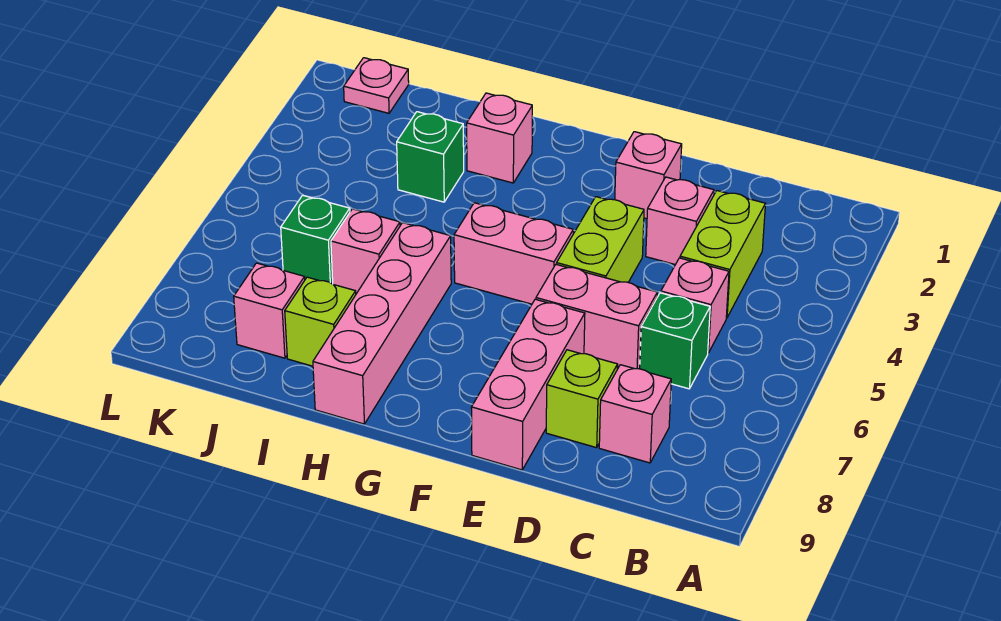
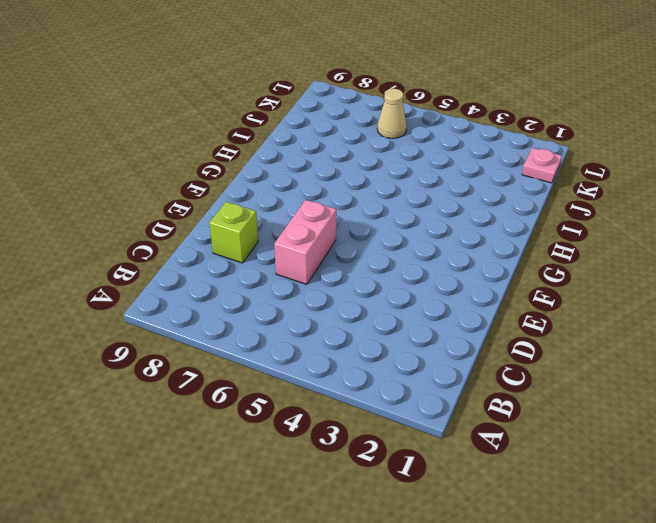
tan cone K6 level 1 -> none
none -> lime brick C3:C4 level 1
none -> pink brick C5 level 1
none -> green brick C6 level 1

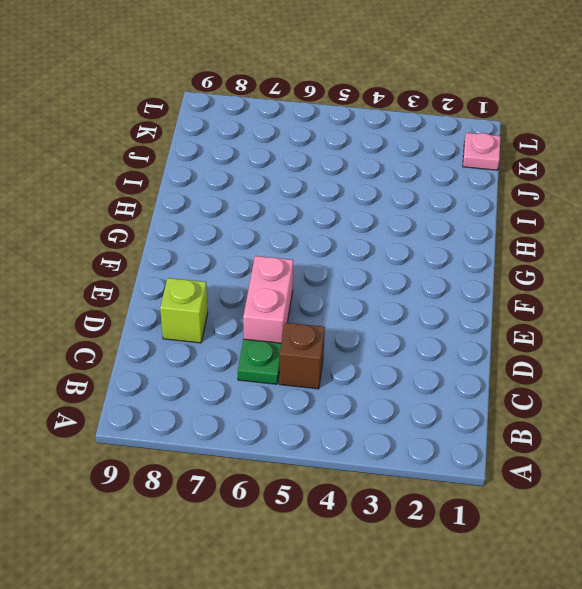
brown brick C5 level 1 -> pink brick C5 level 1
green plate C6 level 1 -> green brick C6 level 1
none -> lime brick C3:C4 level 1
none -> pink brick C8 level 1
none -> pink brick D3 level 1

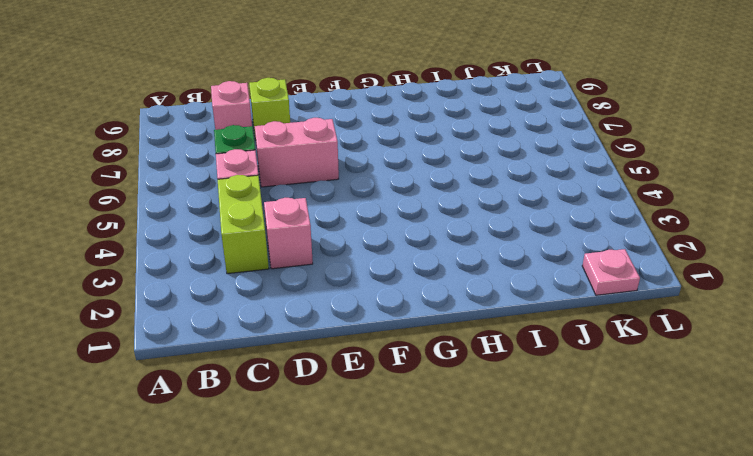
none -> pink brick E2 level 1
none -> lime brick E4:E5 level 1
none -> pink brick E7:E9 level 1

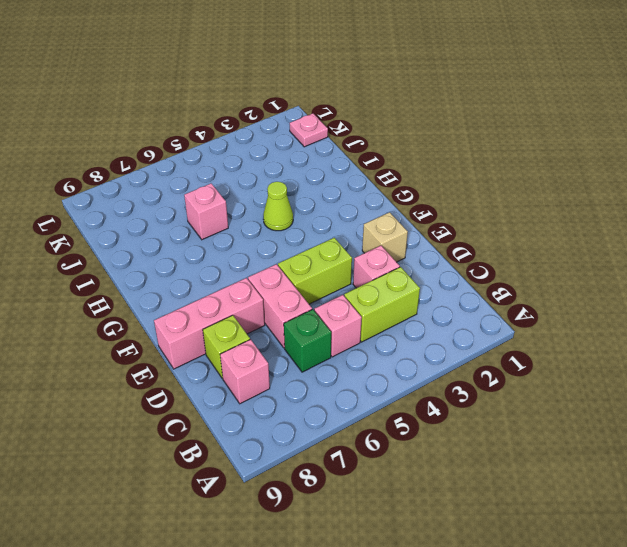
tan brick E2 level 1 -> pink brick E2 level 1
lime cone H4 level 1 -> none
none -> pink brick F5:G5 level 1
none -> pink brick H2 level 1
none -> pink brick H6:H9 level 1

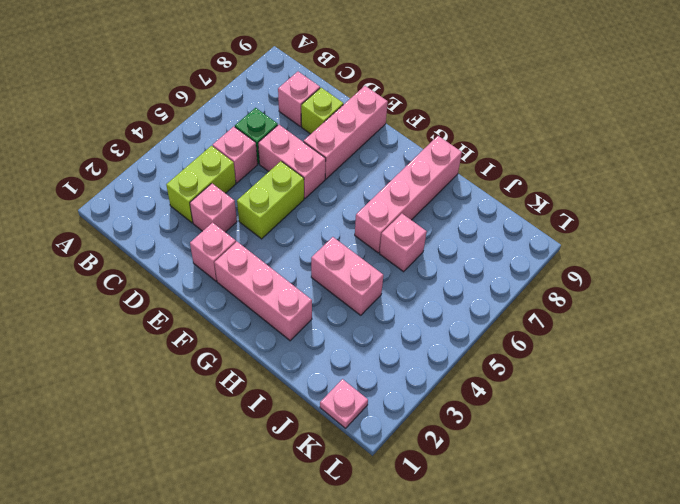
pink brick F2:H2 level 1 -> pink brick H2 level 1
pink brick H4:I4 level 1 -> pink brick F5:G5 level 1
none -> green brick I3 level 1
none -> lime brick I8 level 1
none -> green brick J6 level 1

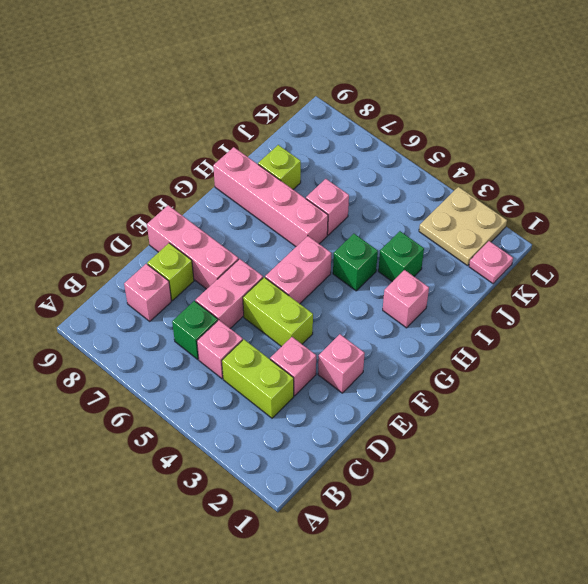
green brick H4 level 1 -> green brick J6 level 1
tan plate K2:L3 level 1 -> none
none -> pink brick J8 level 1

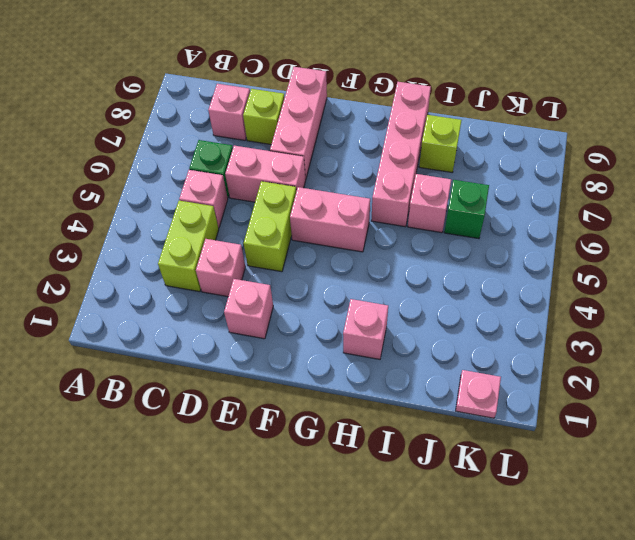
none -> green brick I3 level 1
none -> pink brick J8 level 1

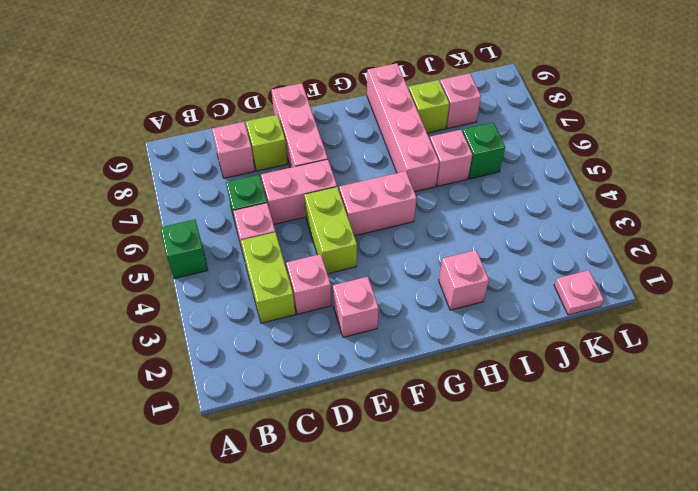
green brick A5 level 1 -> green brick I3 level 1

